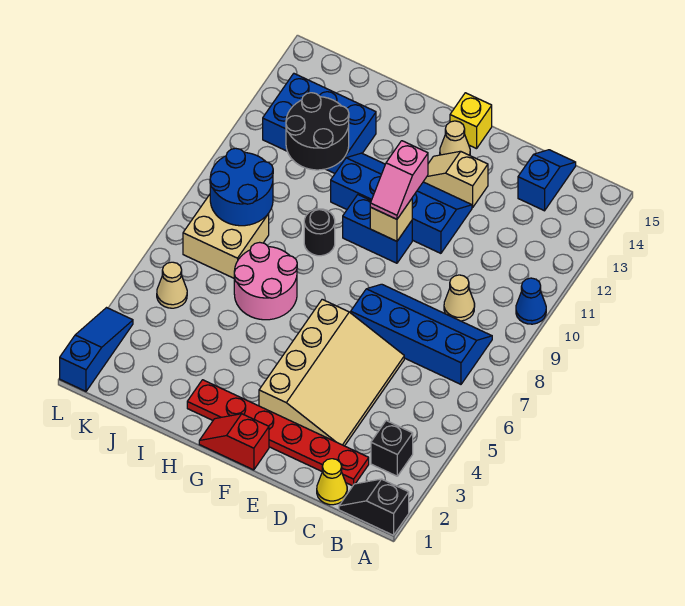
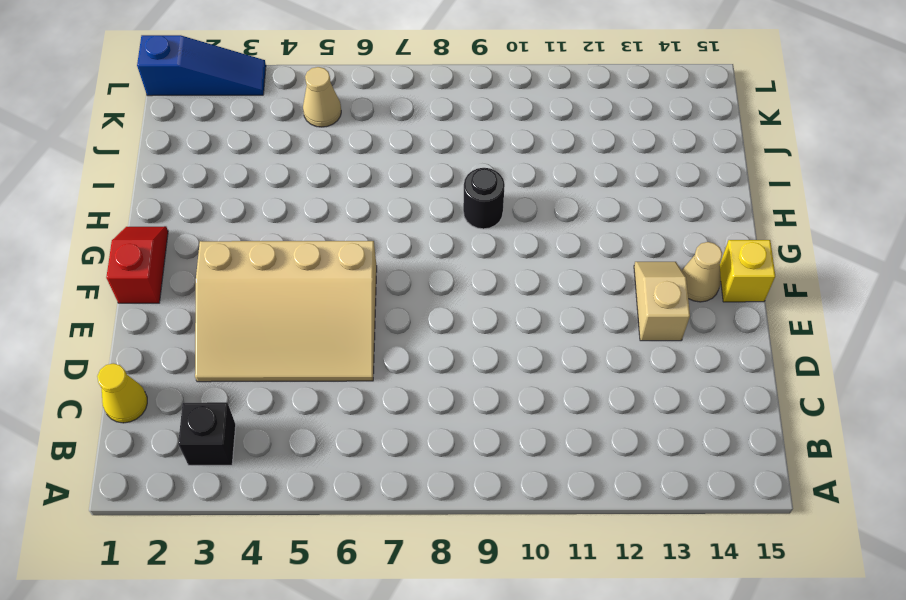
none -> black slope A1:B1 level 1 top A
none -> blue cone A10 level 1
none -> blue slope B7:E8 level 1 top 7

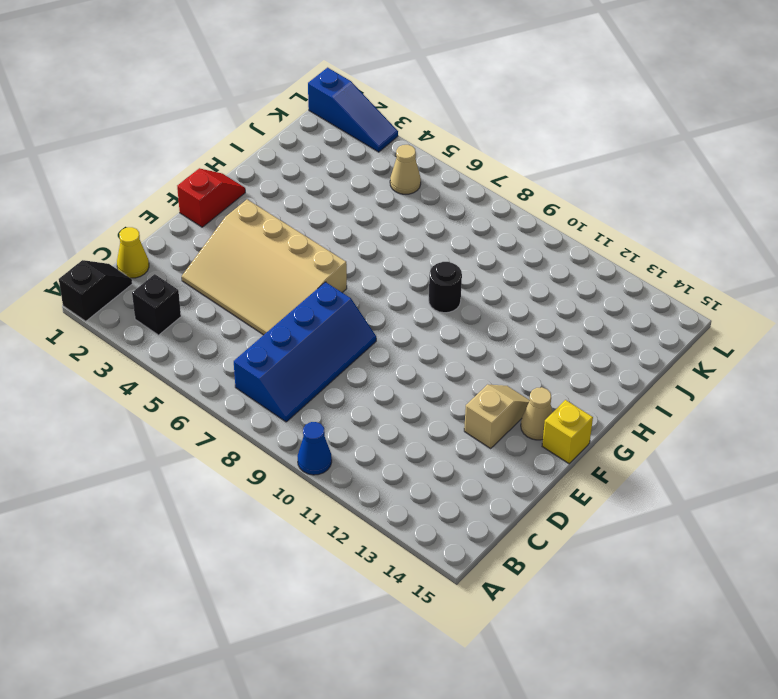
none -> red plate C2:H2 level 1
none -> tan cone C9 level 1
none -> blue slope C14:C15 level 1 top 14

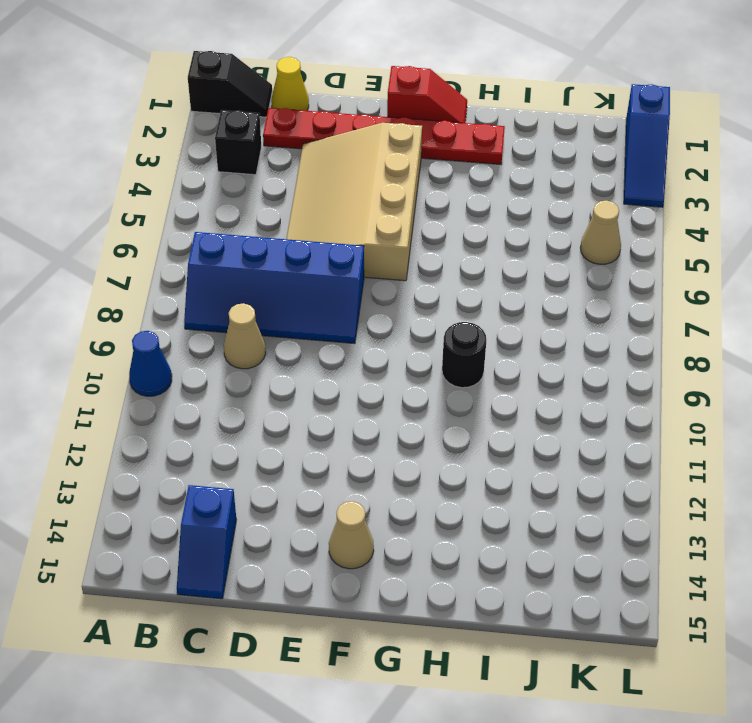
none -> blue slope E11:H12 level 1 top 11
none -> tan slope E13:F13 level 1 top E
none -> blue brick F10:G10 level 1

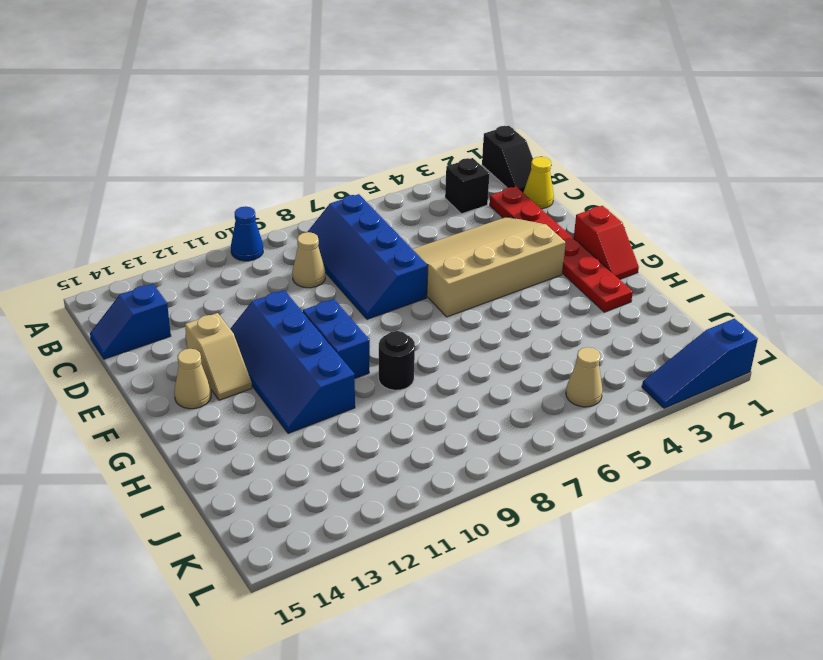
none -> yellow brick F15 level 1
none -> pink round brick H6:I7 level 1
none -> blue brick I12:K13 level 1

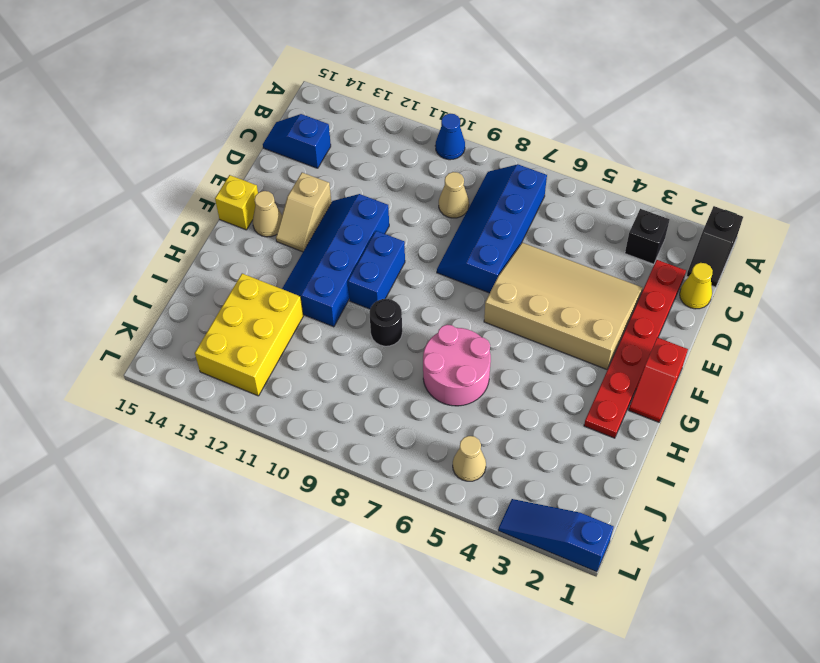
yellow brick I12:K13 level 1 -> blue brick I12:K13 level 1
none -> tan brick J7:K8 level 1
none -> tan brick F10 level 2
none -> black round brick I11:J12 level 2

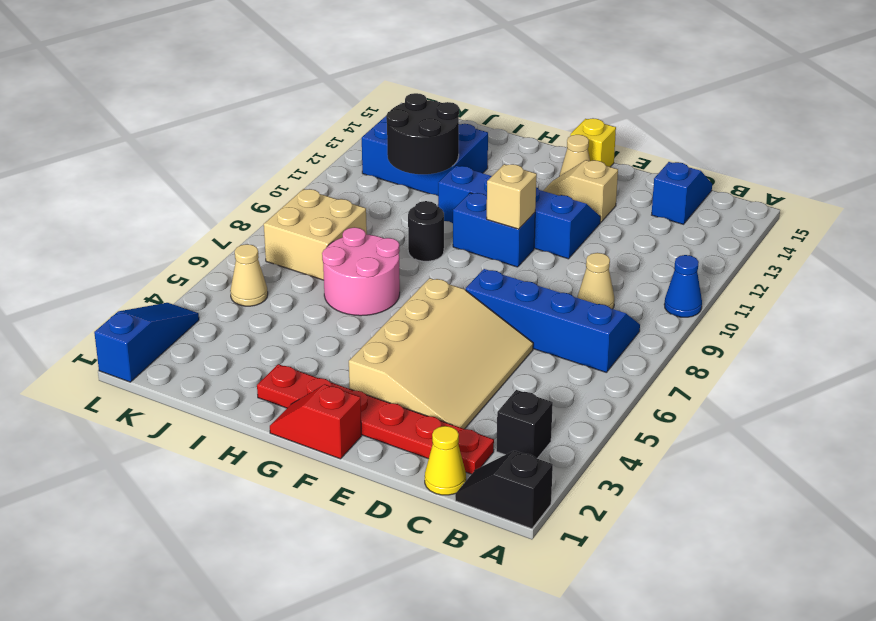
none -> blue round brick J8:K9 level 2
none -> pink slope F10:F11 level 3 top 11

